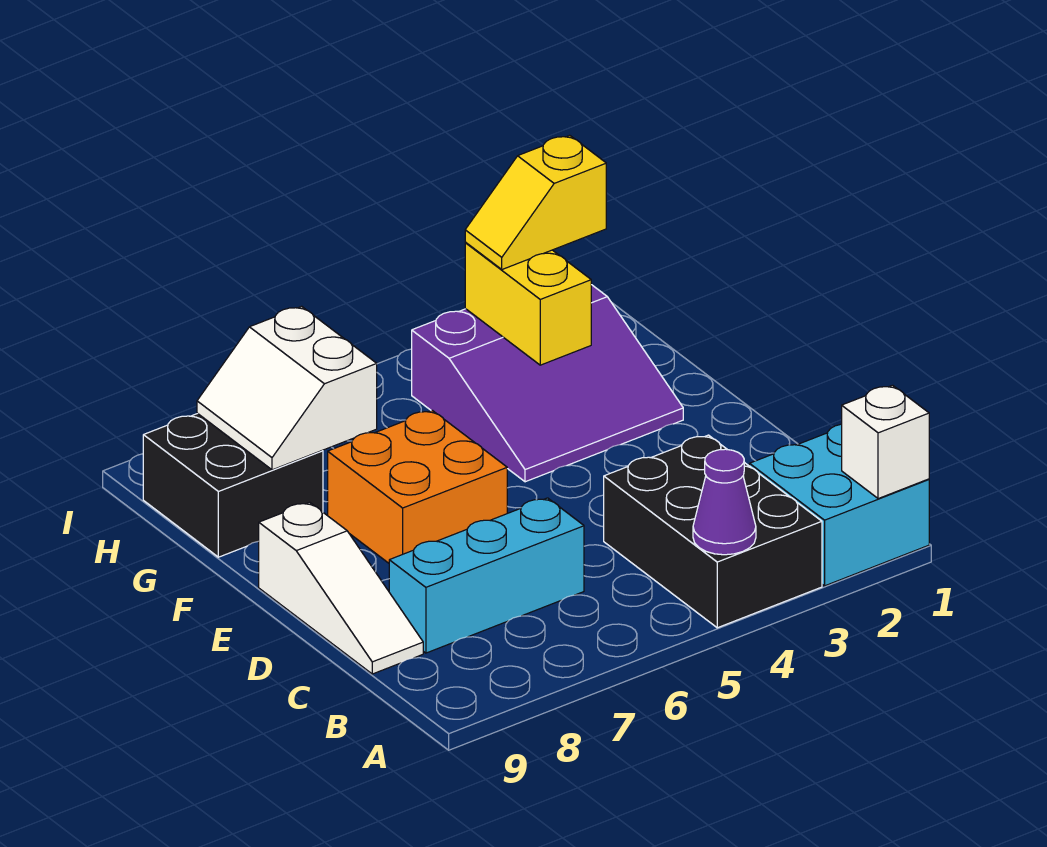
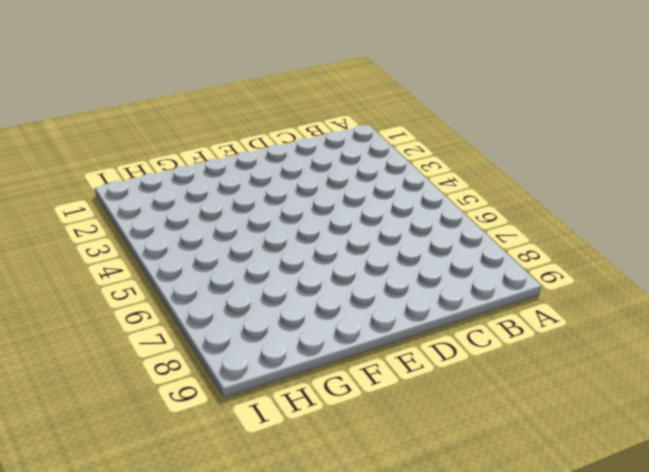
none -> cyan brick A1:B2 level 1
none -> black brick A3:C4 level 1
none -> cyan brick C6:C8 level 1

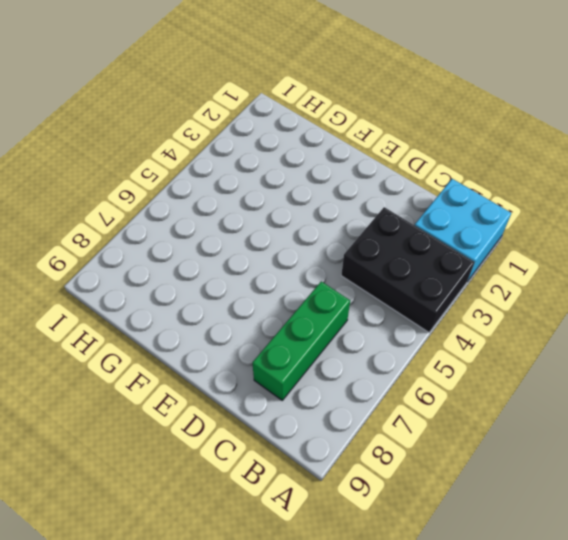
green brick C6:C8 level 1 -> cyan brick C6:C8 level 1
none -> white slope C9:E9 level 1 top E
none -> orange brick E6:F7 level 1
none -> purple slope F2:H4 level 1 top H

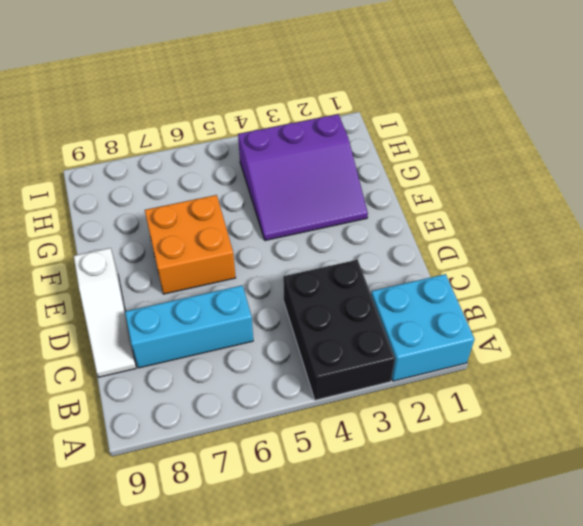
none -> black brick G8:H9 level 1
none -> white brick A1 level 2
none -> purple cone A4 level 2

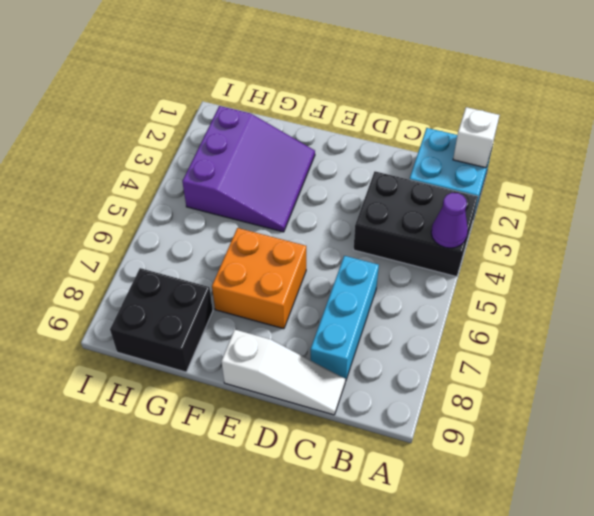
none -> yellow brick G3:H3 level 2
none -> white slope G7:H8 level 2 top 7
none -> yellow slope H2:H3 level 3 top 2

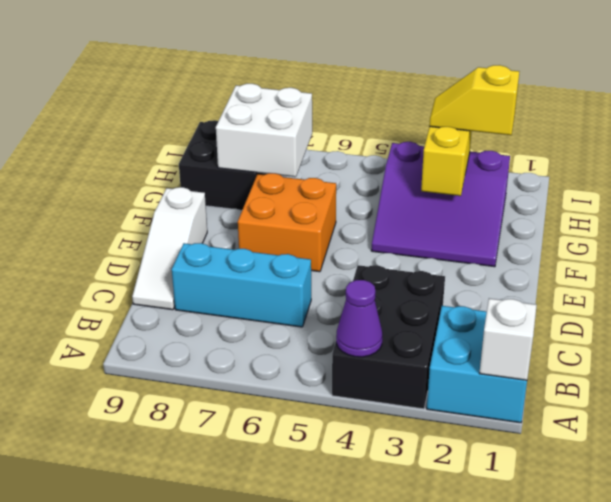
white brick G7:H8 level 2 -> white slope G7:H8 level 2 top 7

